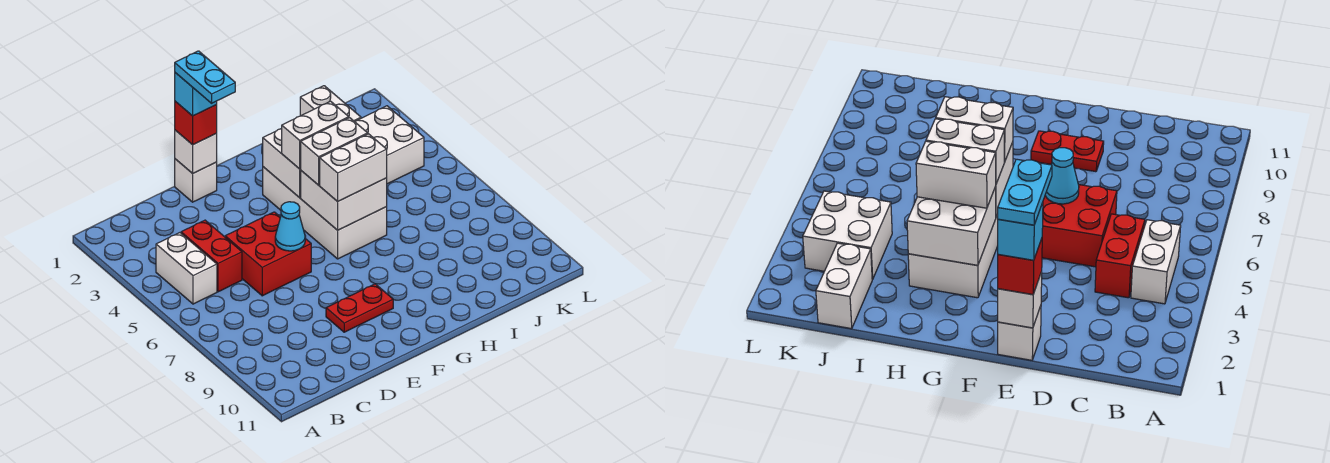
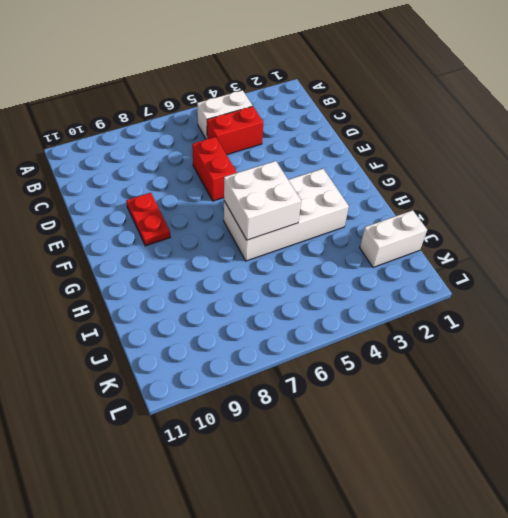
red brick D6:E6 level 1 -> red brick D5:E6 level 1
none -> white brick E1 level 1
none -> white brick J3:K4 level 1
none -> white brick E1 level 2

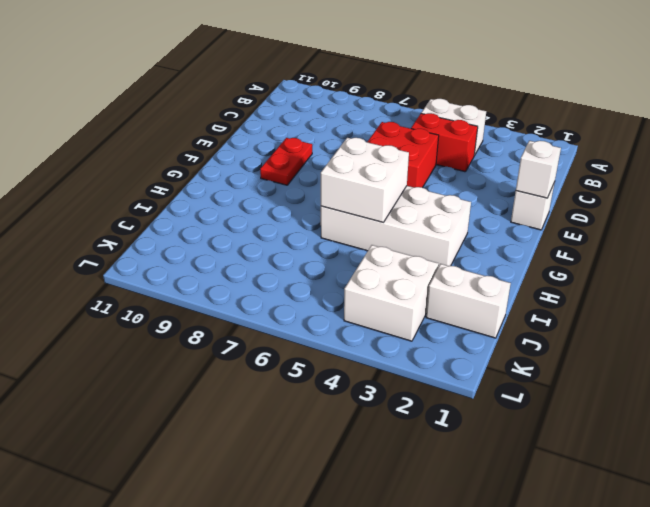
none -> cyan cone E6 level 2
none -> white brick G3:H4 level 2
none -> red brick E1 level 3

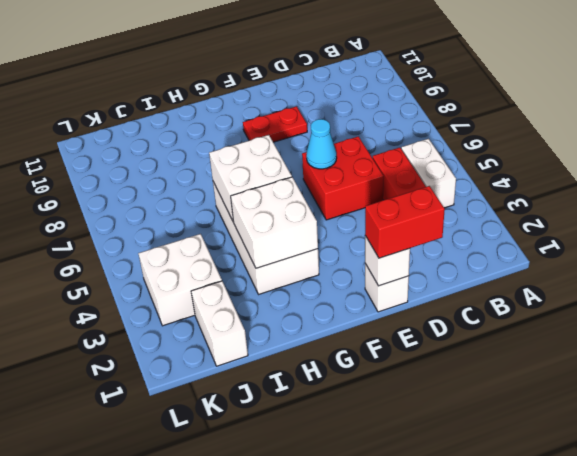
red brick D1:E1 level 3 -> red brick E1 level 3
none -> white brick G4:H4 level 3
none -> white brick G5:H5 level 3
none -> white brick G6:H6 level 3

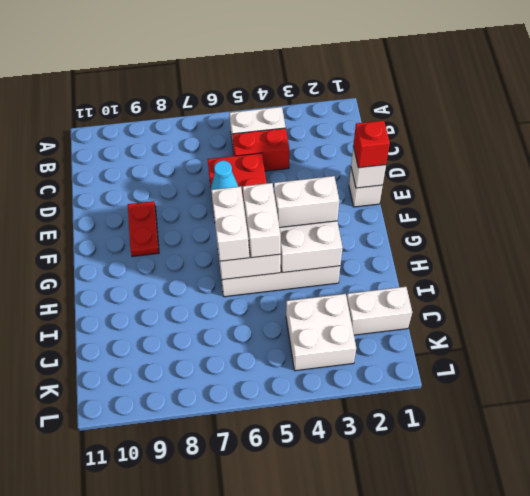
white brick G3:G4 level 3 -> white brick G4:H4 level 3
none -> cyan brick E1 level 4
none -> cyan plate E1:E2 level 5

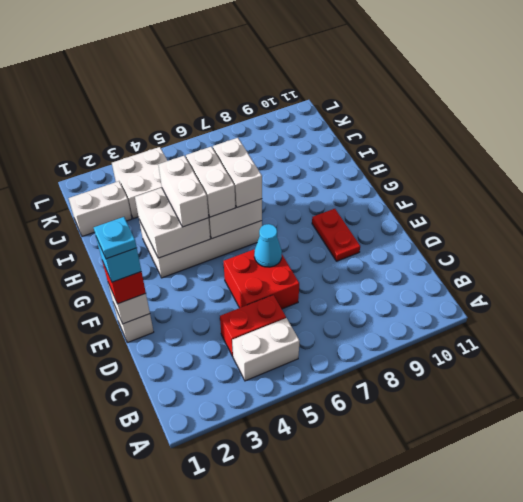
cyan plate E1 level 5 -> cyan plate E1:E2 level 5

